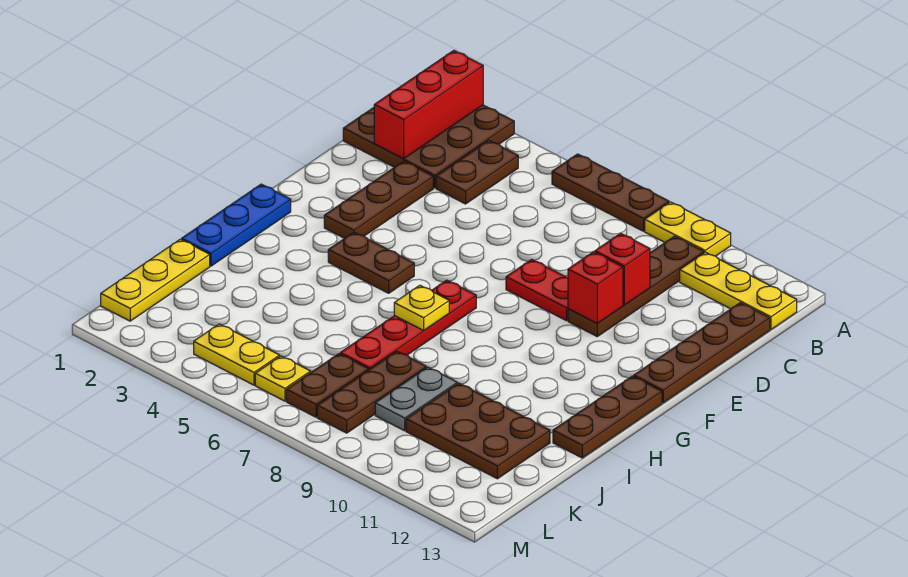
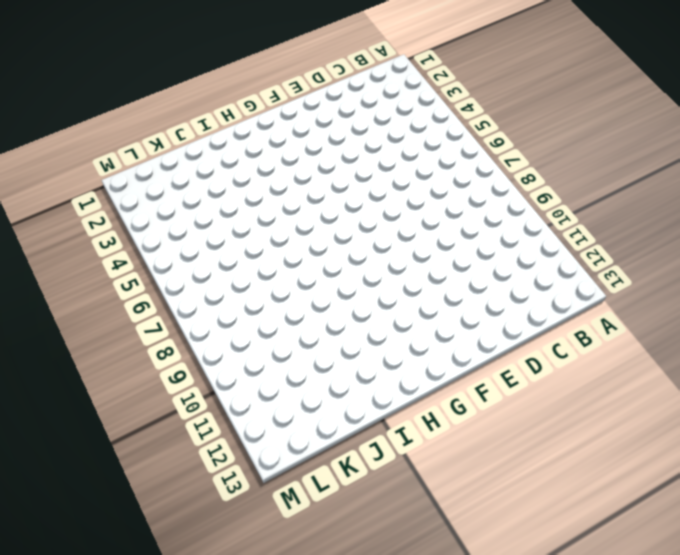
none -> brown plate A1:C3 level 1
none -> brown plate A6:A8 level 1
none -> yellow plate A9:A10 level 1

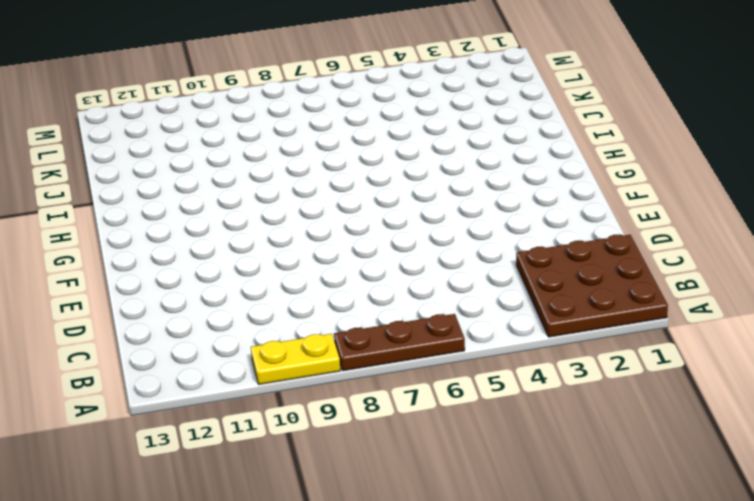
none -> brown plate B4:C4 level 1
none -> brown plate B10:E10 level 1
none -> yellow plate B11:B13 level 1

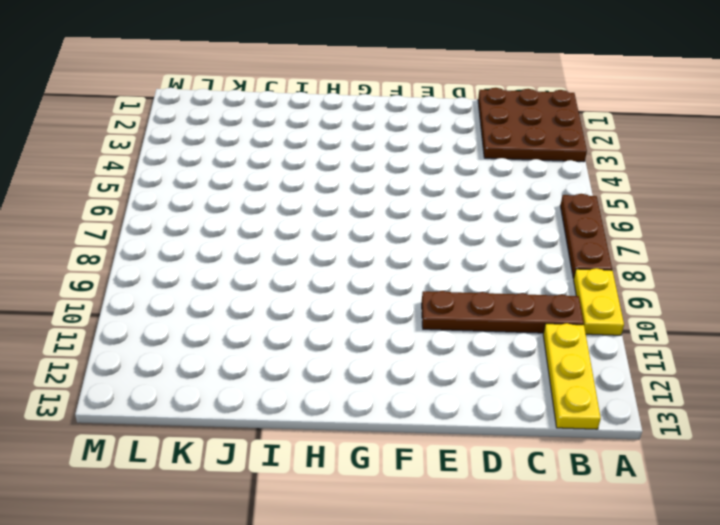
none -> brown plate B4:C4 level 1
none -> brown plate C13:F13 level 1
none -> brown plate D3:F3 level 1

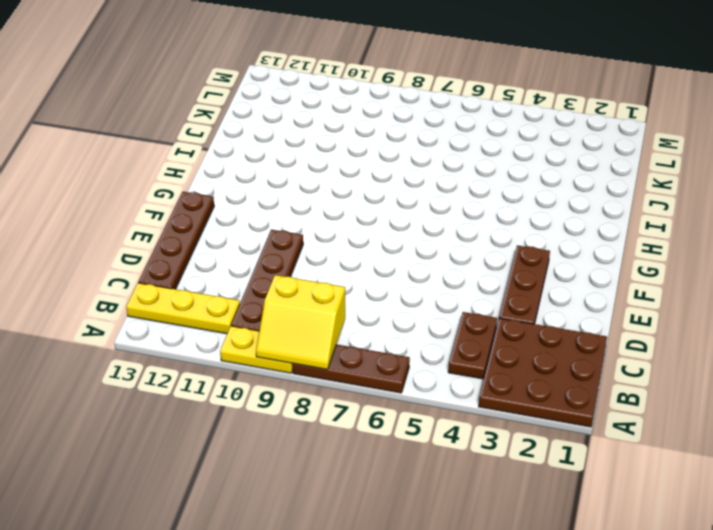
yellow slope A8:B9 level 2 top B -> none
none -> red plate E8:E9 level 1
none -> blue plate G1:I1 level 1
none -> brown plate G4:G5 level 1

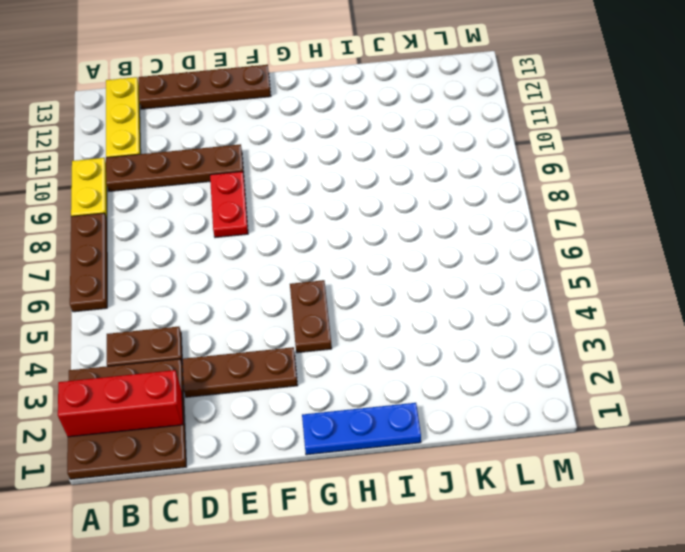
none -> red plate G7:J7 level 1
none -> brown plate G13:I13 level 1
none -> yellow plate J1:L1 level 1

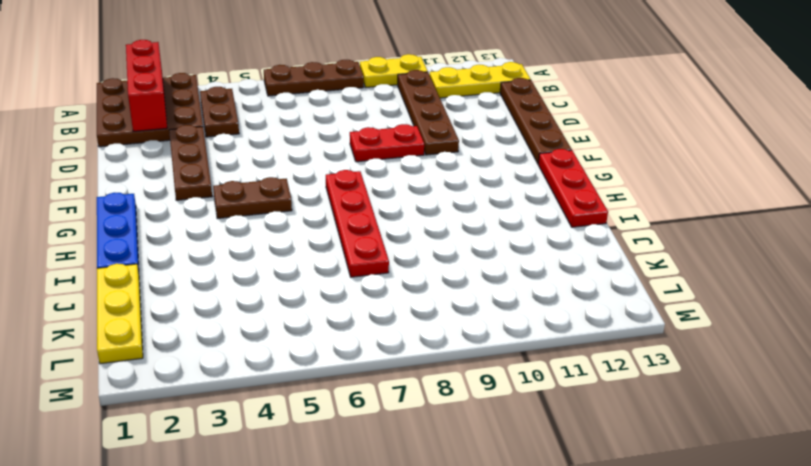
red plate G13:I13 level 1 -> brown plate G13:I13 level 1
none -> brown plate J8:L8 level 1
none -> grey plate J9:K9 level 1
none -> brown plate J10:K12 level 1

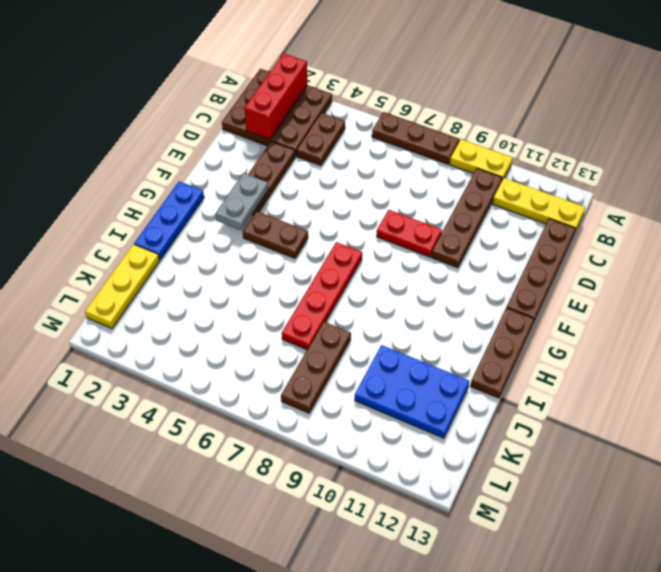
grey plate F3:G3 level 2 -> grey plate J9:K9 level 1
blue plate J10:K12 level 1 -> brown plate J10:K12 level 1
none -> brown plate K7:L7 level 1
none -> yellow plate L4:L5 level 1
none -> yellow plate L6 level 1

